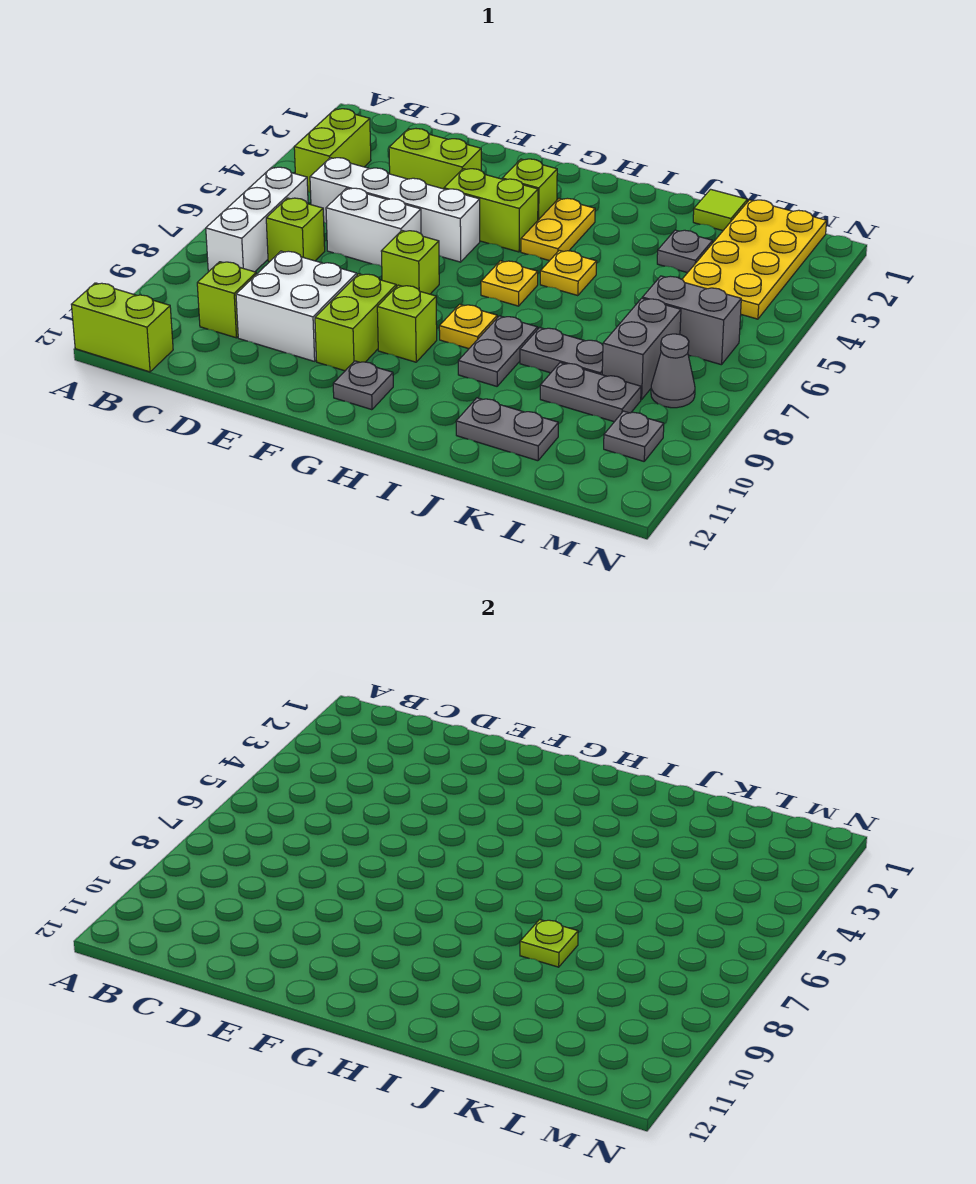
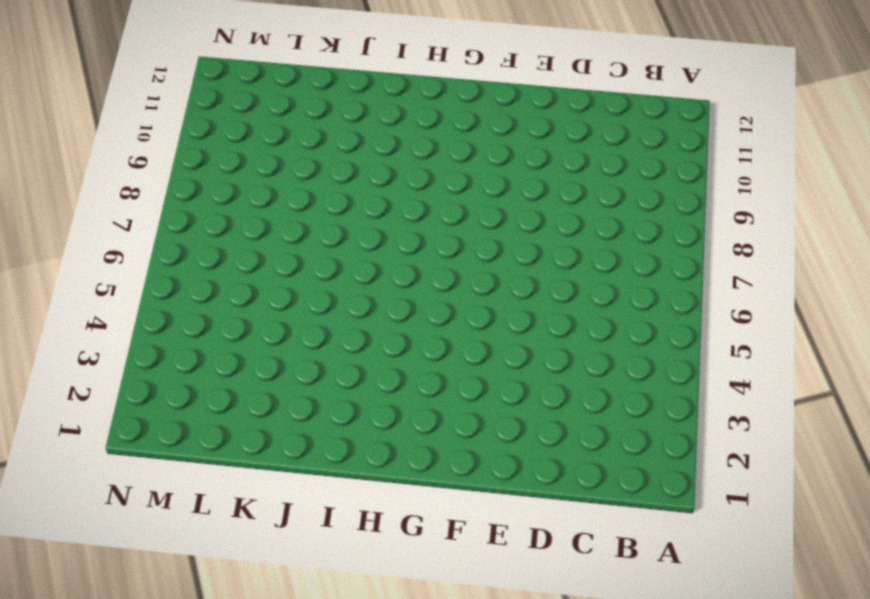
none -> lime brick A12:B12 level 1
none -> lime brick B3:B4 level 1
none -> white brick B6:B8 level 1
none -> white brick C5:F5 level 1

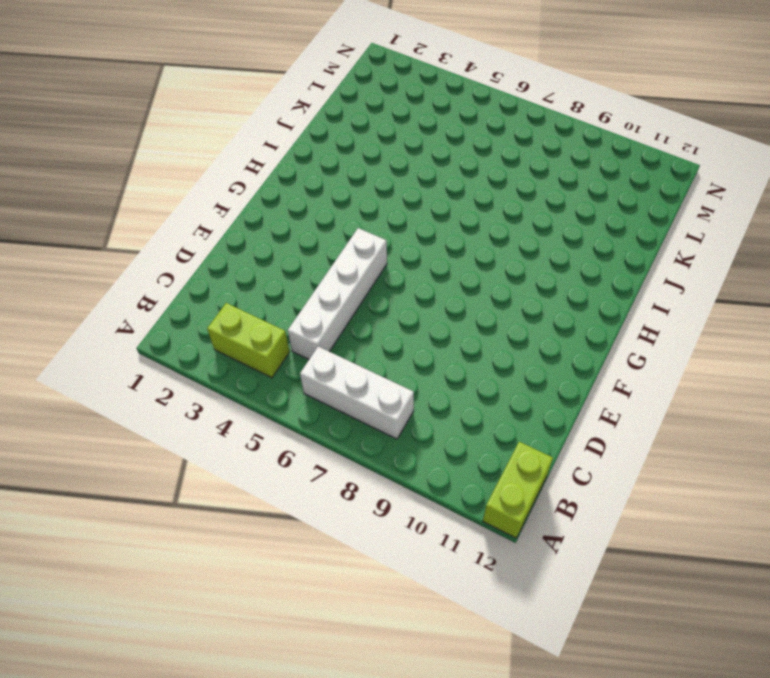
none -> lime brick C7 level 1
none -> lime brick C10 level 1
none -> lime brick D3:E3 level 1
none -> white brick D6:E6 level 1

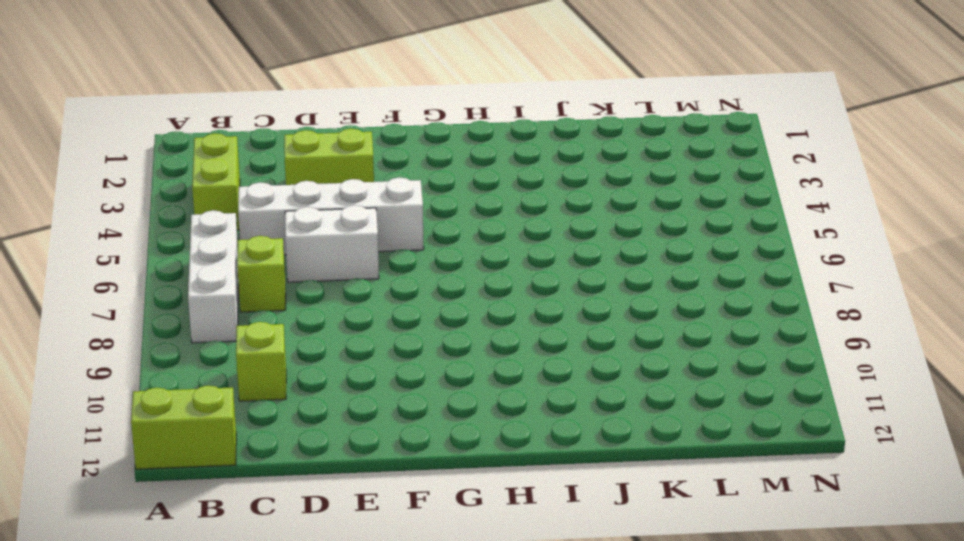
none -> white brick D9:E10 level 1
none -> lime brick F4:G4 level 1
none -> lime brick F7 level 1
none -> lime brick F9:F10 level 1

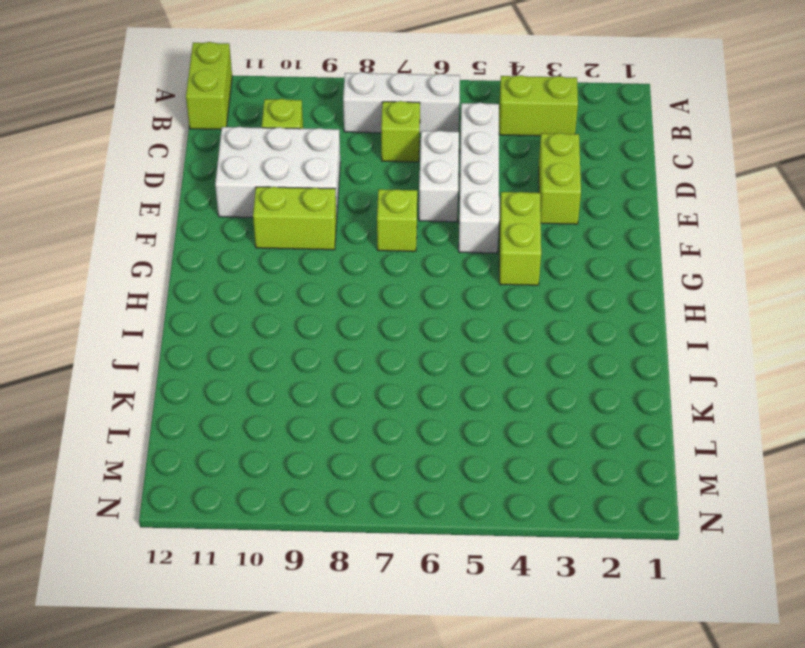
white brick D9:E11 level 1 -> white brick D9:E10 level 1
none -> lime brick G3 level 1
none -> lime brick G9 level 1
none -> grey plate G11 level 1
none -> yellow plate H3:H4 level 1

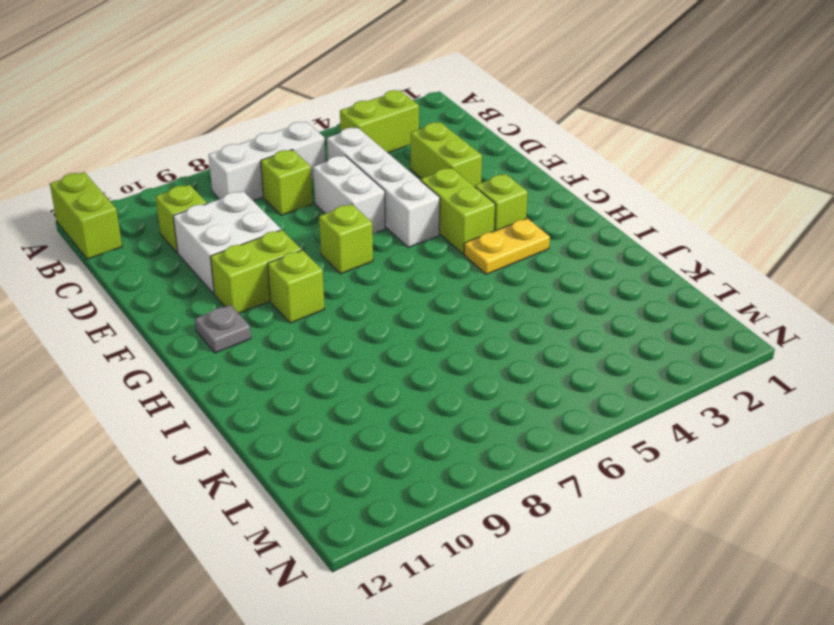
none -> yellow plate H6 level 1
none -> yellow plate H8 level 1
none -> yellow plate I5 level 1
none -> grey plate I8:I9 level 1

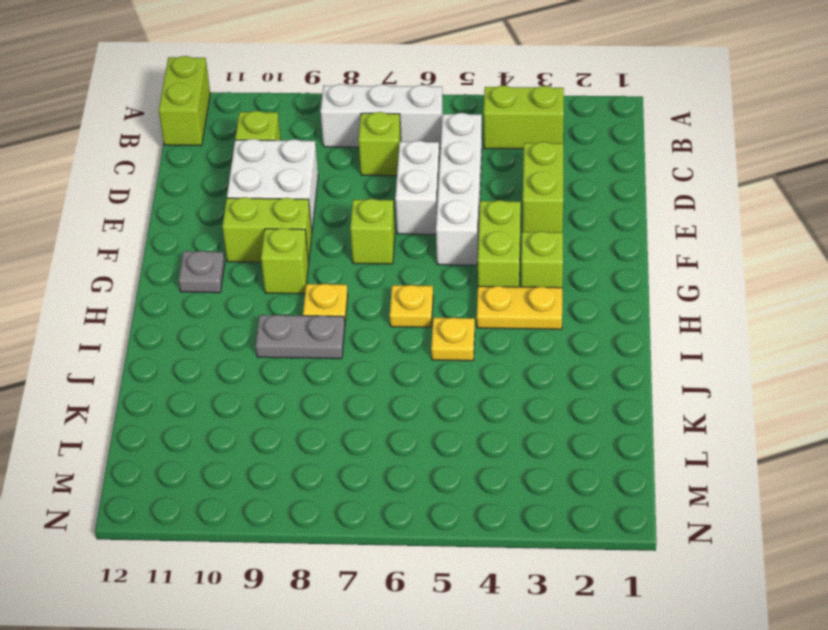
none -> grey plate J8:K8 level 1
none -> grey plate J11:K11 level 1
none -> lime tile K1 level 1
none -> grey plate K3 level 1

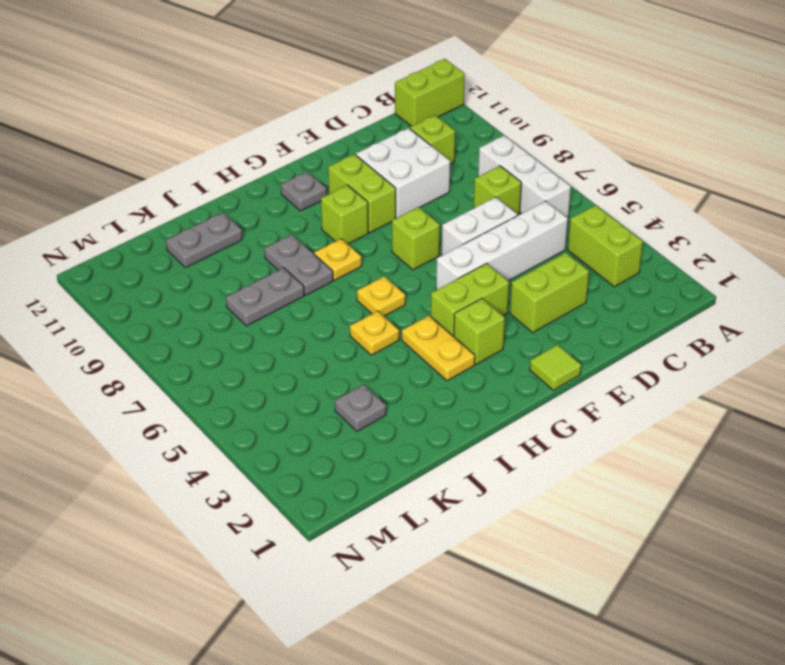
lime tile F1 level 1 -> lime tile K1 level 1
none -> grey plate K9:L9 level 1
none -> yellow plate L1:M4 level 1
none -> grey brick L6:M6 level 1
none -> grey brick L7:L8 level 1

